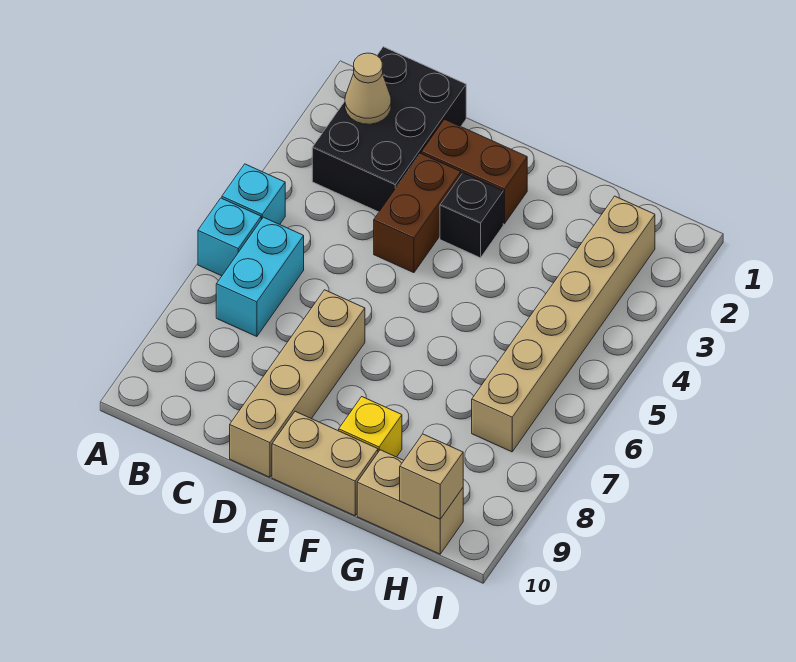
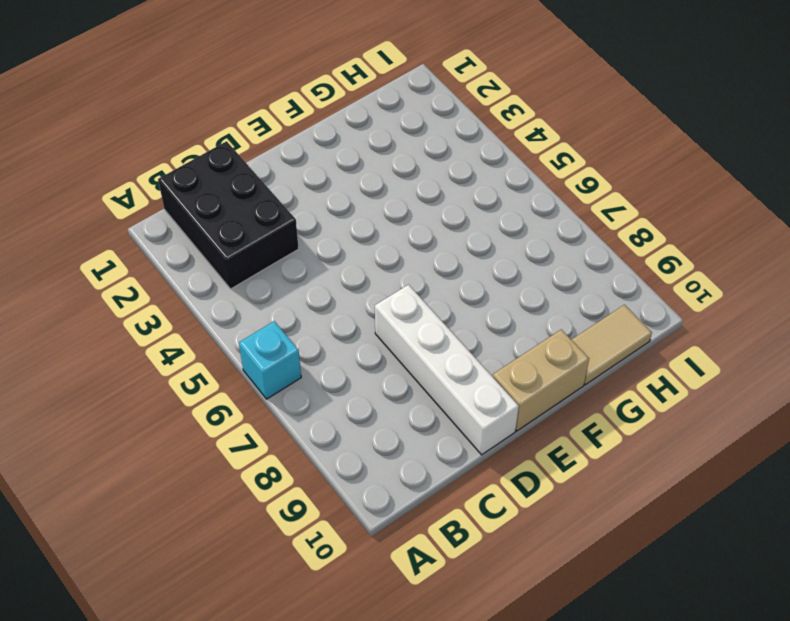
white brick D7:D10 level 1 -> tan brick D7:D10 level 1
tan tile G10:H10 level 1 -> tan brick G10:H10 level 1
none -> cyan brick A5 level 1
none -> cyan brick B6:B7 level 1
none -> brown brick D2:E2 level 1

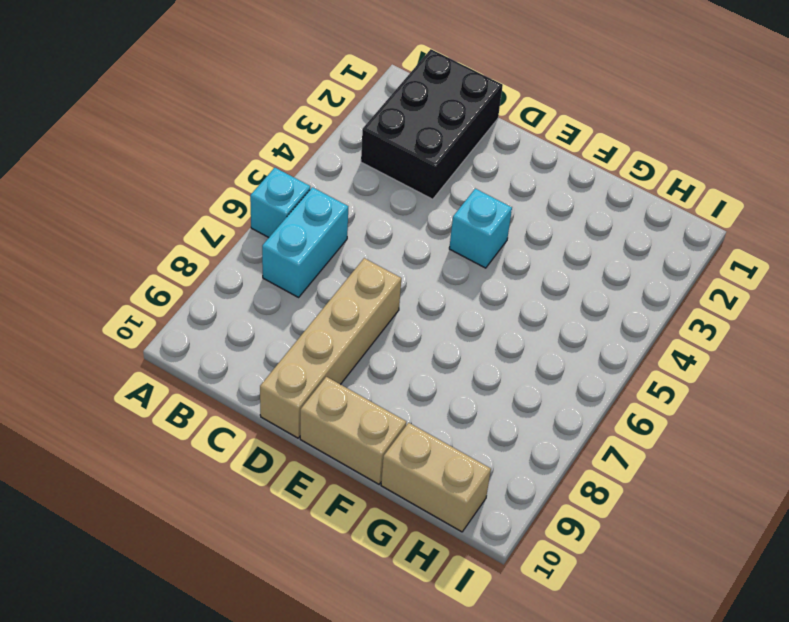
cyan brick E4 level 1 -> cyan brick A5 level 1
none -> brown brick D2:E2 level 1
none -> brown brick D3:D4 level 1
none -> black brick E3 level 1

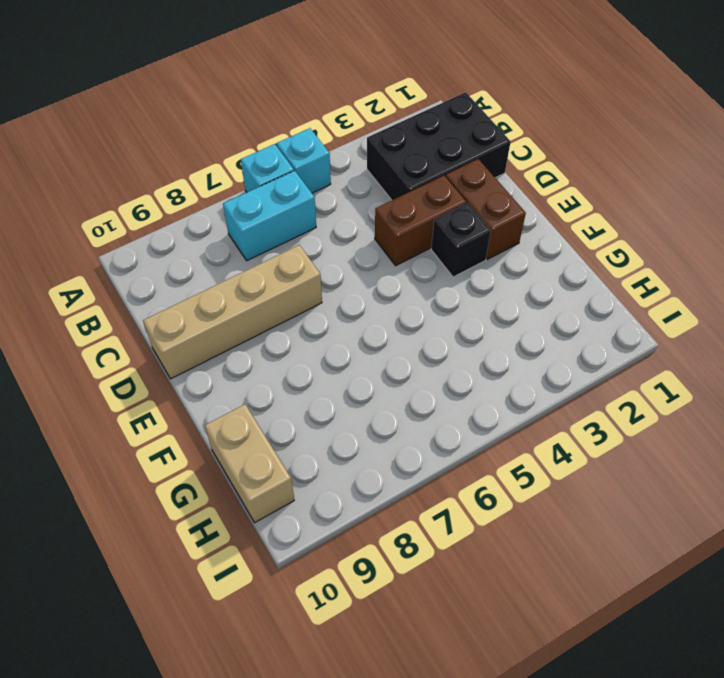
none -> tan brick E10:F10 level 1
none -> yellow brick F9 level 1
none -> tan brick H2:H7 level 1

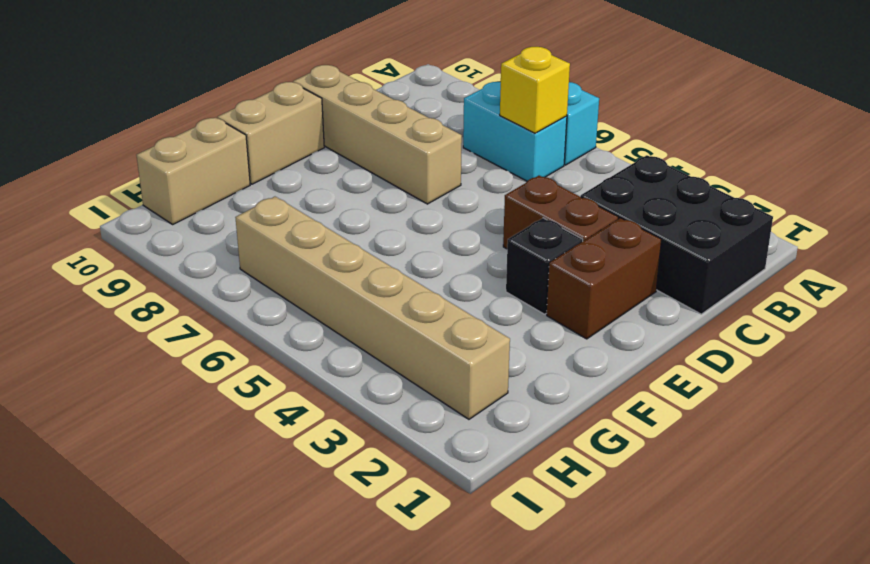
yellow brick B6 level 2 -> yellow brick F9 level 1
none -> cyan brick A5 level 1
none -> tan cone B2 level 2
none -> tan brick H10 level 2

